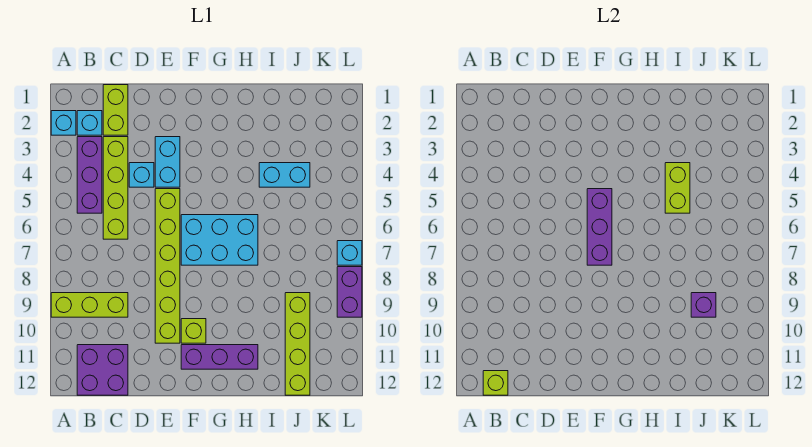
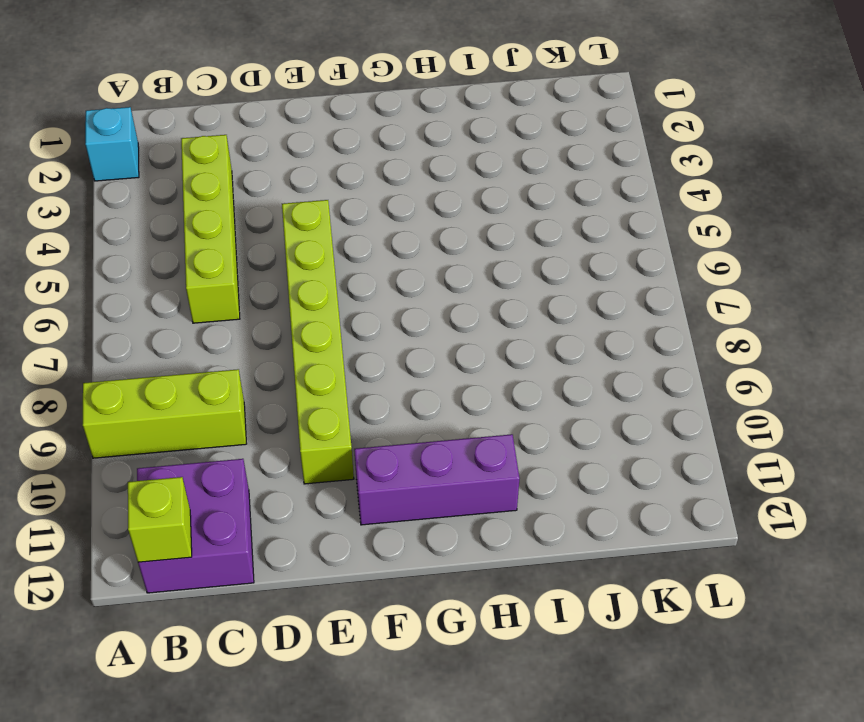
none -> cyan brick B2 level 1
none -> purple brick B3:B5 level 1
none -> lime brick C1:C2 level 1

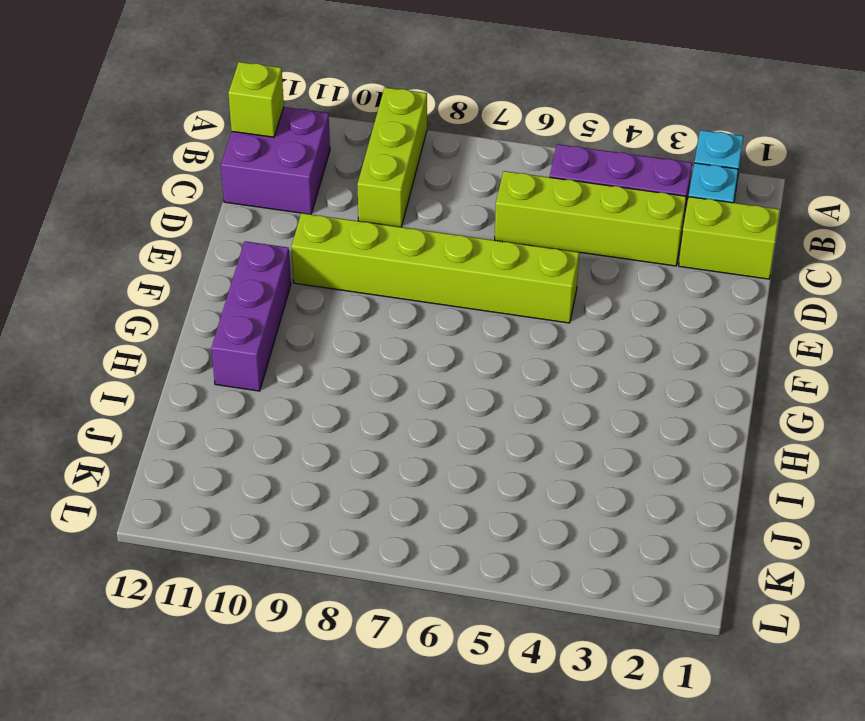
none -> cyan brick D4 level 1
none -> cyan brick E3:E4 level 1
none -> cyan brick F6:H7 level 1

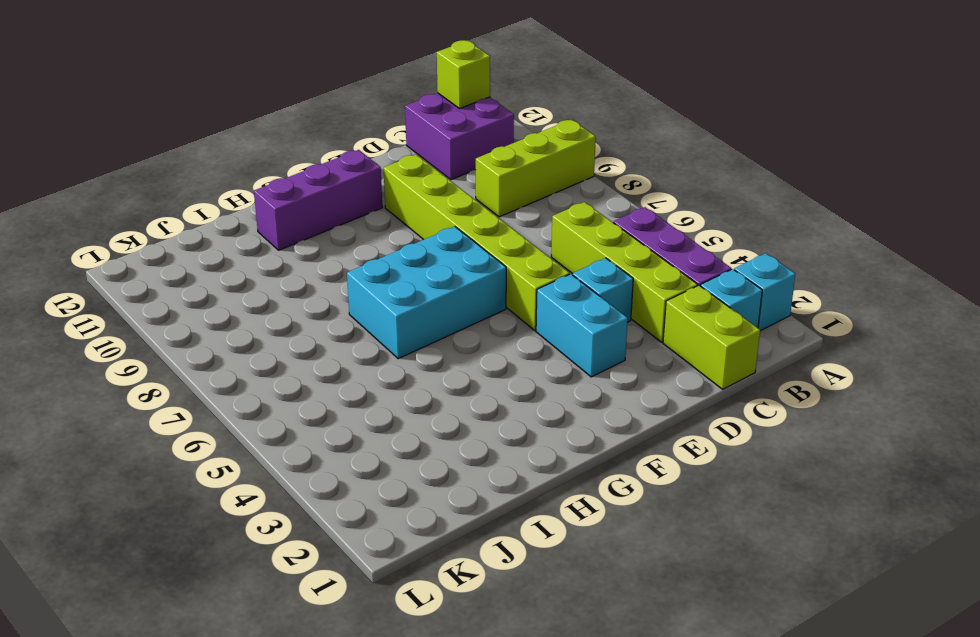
none -> lime brick F10 level 1
none -> cyan brick I4:J4 level 1
none -> lime brick J9:J12 level 1

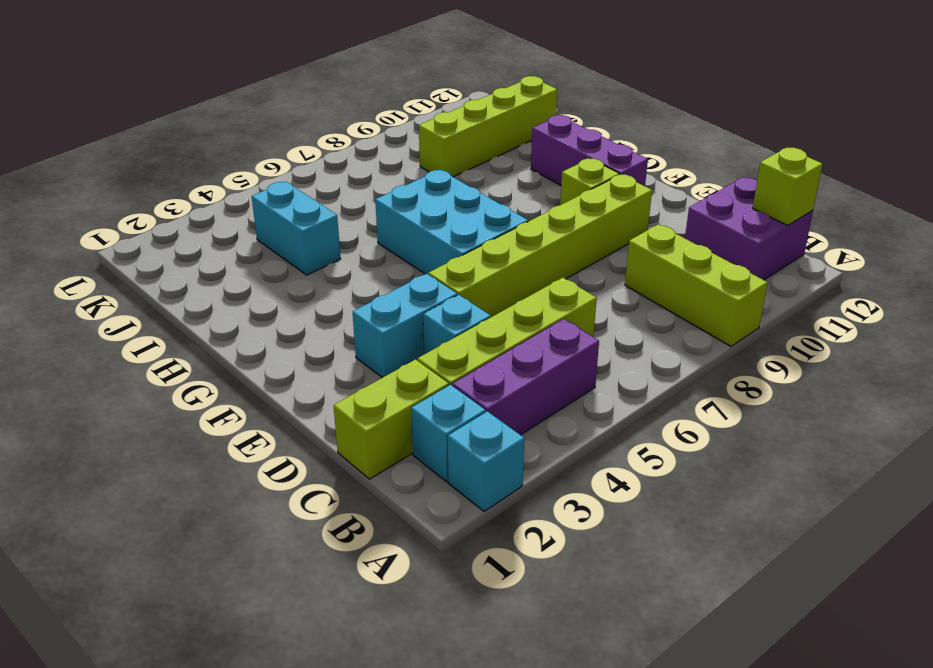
none -> cyan brick L7 level 1
none -> purple brick L8:L9 level 1
none -> purple brick F5:F7 level 2

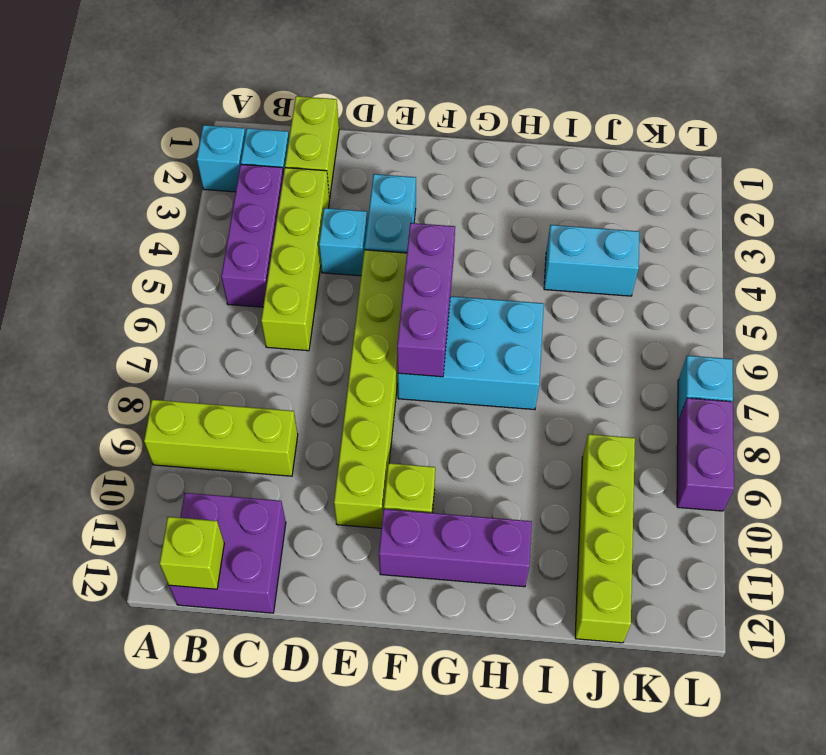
none -> lime brick I4:I5 level 2
none -> purple brick J9 level 2

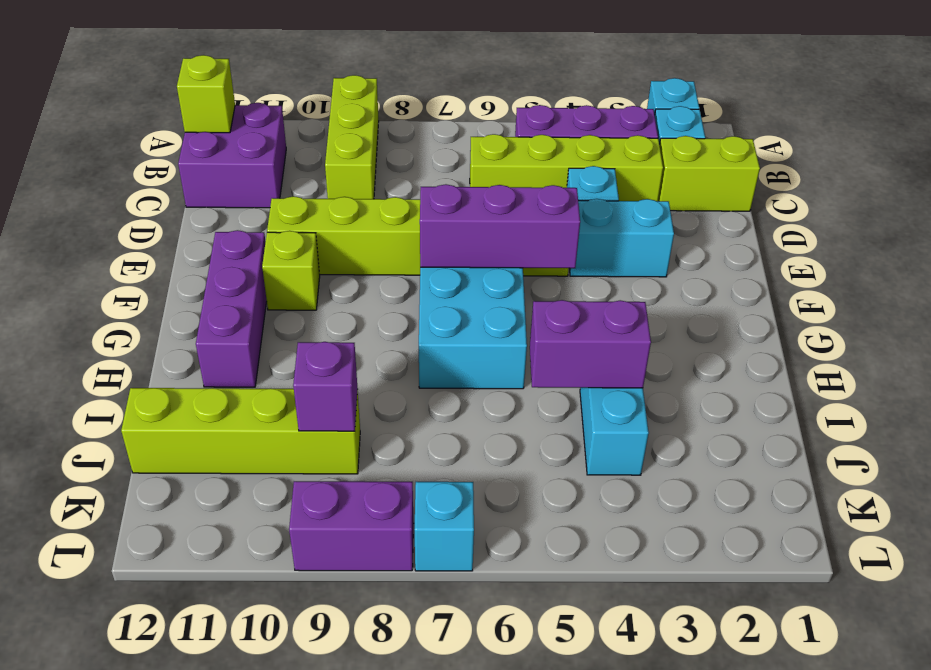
purple brick I4:I5 level 2 -> lime brick I4:I5 level 2

